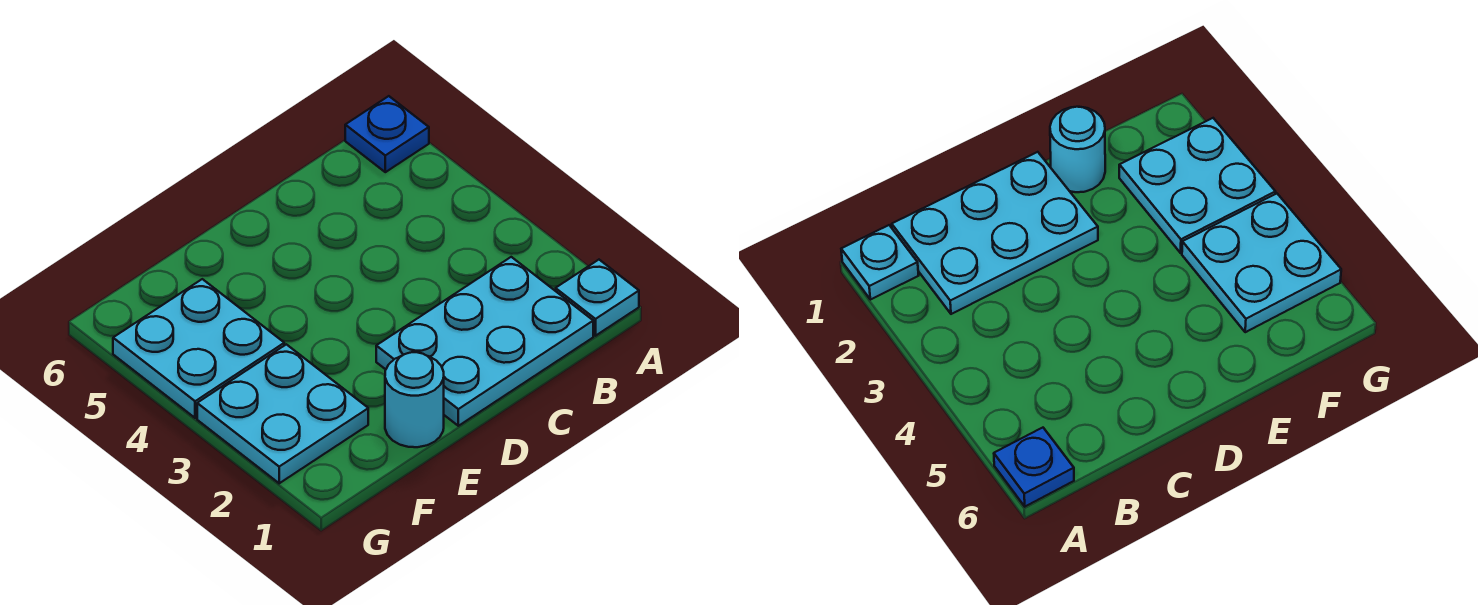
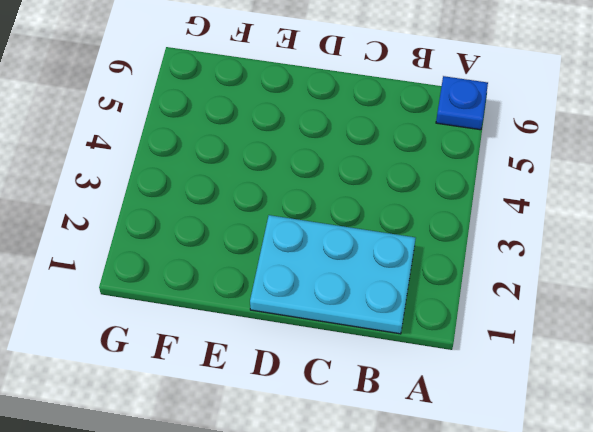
none -> cyan plate A1 level 1
none -> cyan round brick E1 level 1

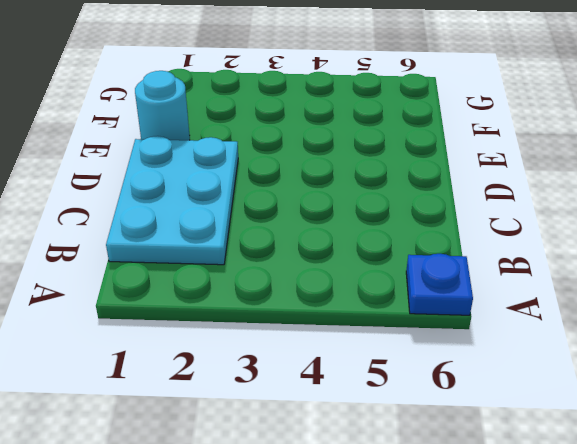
none -> cyan plate A1 level 1
none -> cyan plate F2:G3 level 1

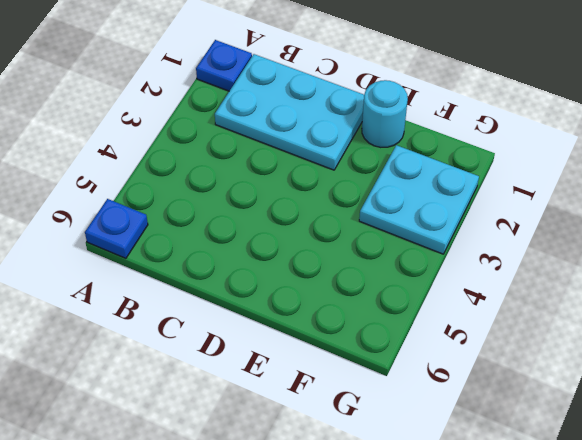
blue plate A1 level 1 -> cyan plate A1 level 1
none -> cyan plate F4:G5 level 1

